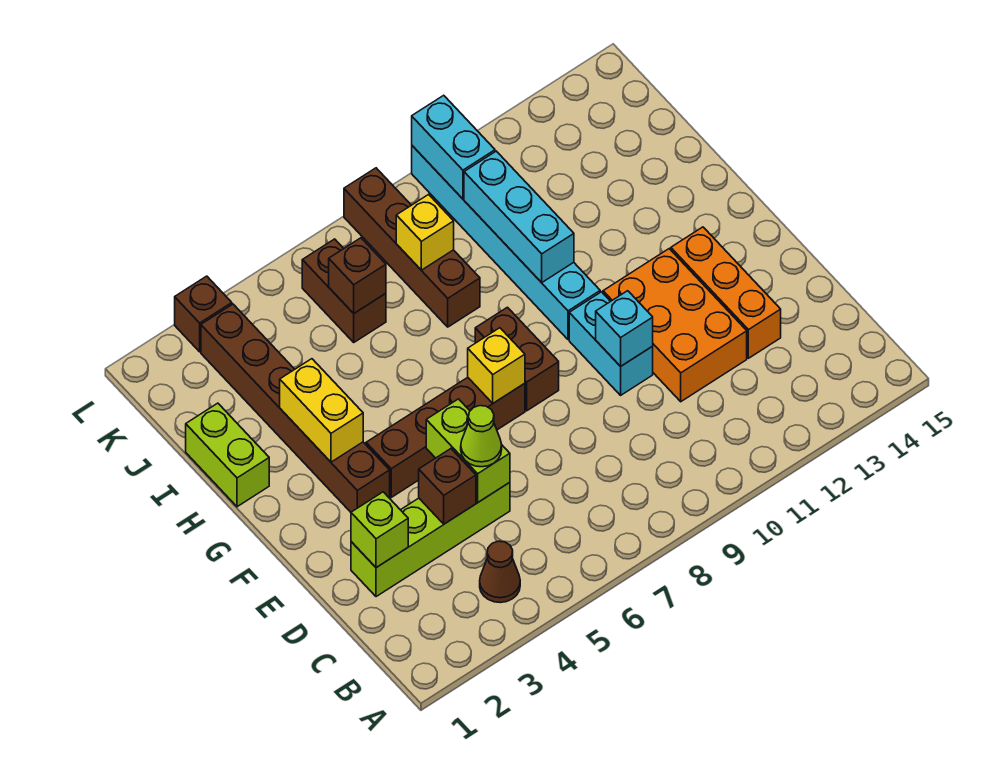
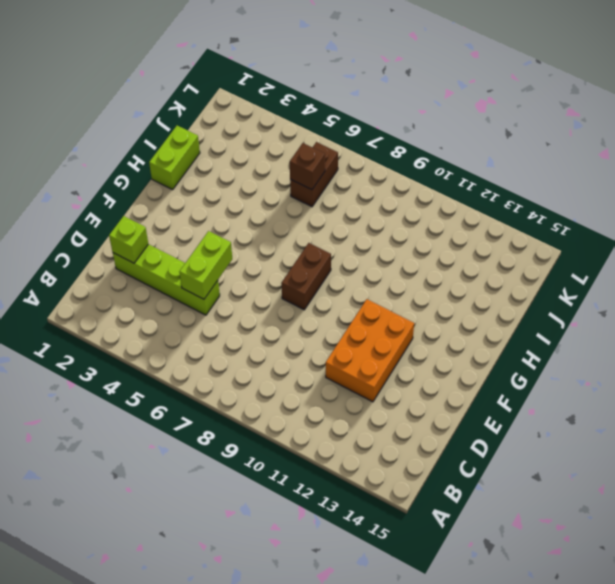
none -> brown cone B4 level 1
none -> orange brick D13:F13 level 1
none -> cyan brick E10:F10 level 1

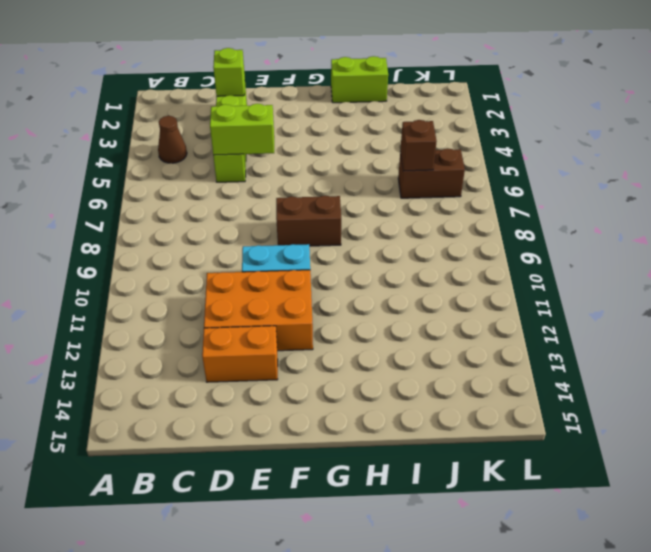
orange brick D13:E13 level 1 -> orange brick D13:F13 level 1
none -> brown brick F3:K3 level 1
none -> brown brick F4:F7 level 1
none -> cyan brick G10:L10 level 1

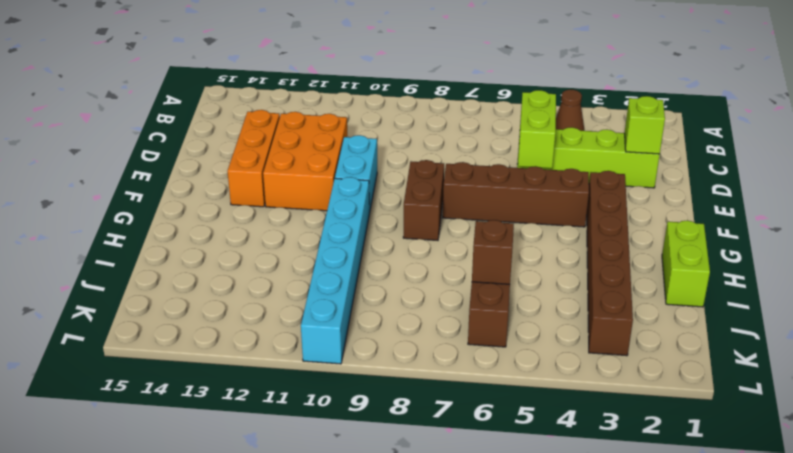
none -> brown brick I8:L8 level 1
none -> brown brick L3 level 1
none -> brown brick D4 level 2

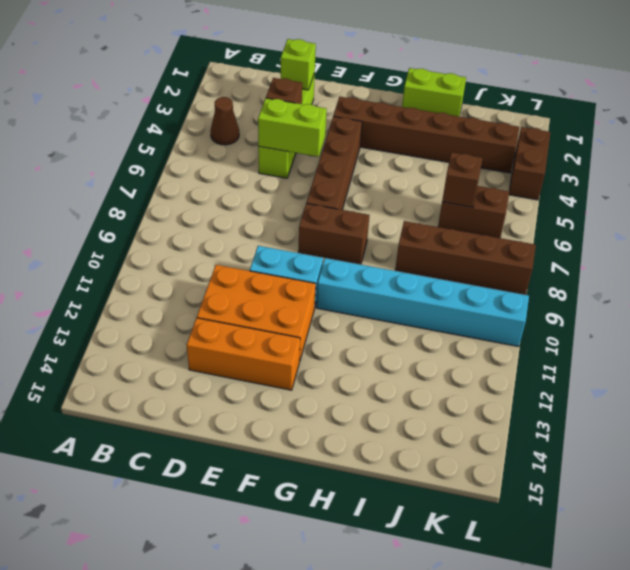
brown brick L3:L4 level 1 -> brown brick L3 level 1
none -> cyan brick E10 level 2
none -> yellow brick F7 level 2
none -> yellow brick G3:H3 level 2

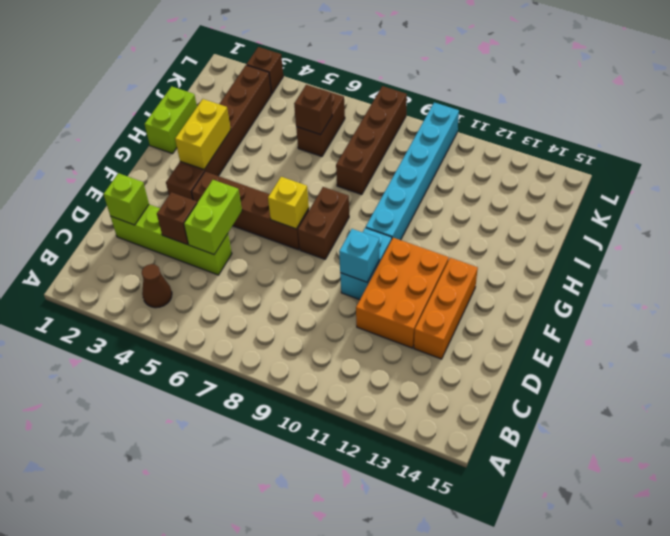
none -> cyan brick H10:J10 level 2
none -> yellow brick J8 level 2
none -> cyan brick K10:L10 level 2

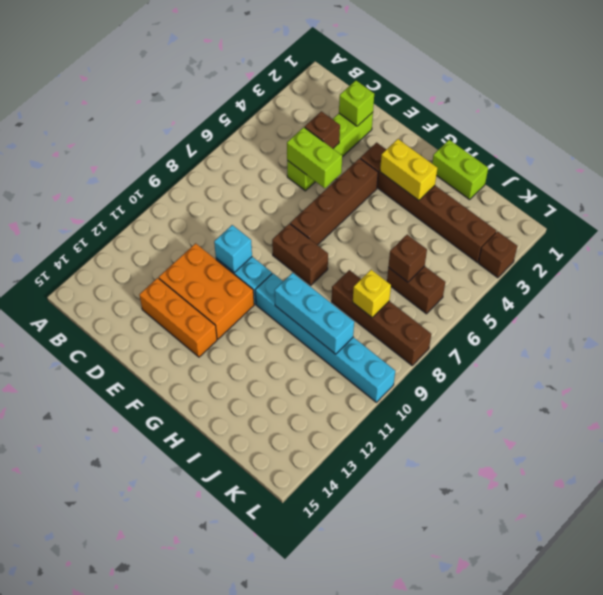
none -> brown cone B4 level 1
none -> yellow brick F7 level 2
none -> cyan brick K10:L10 level 2

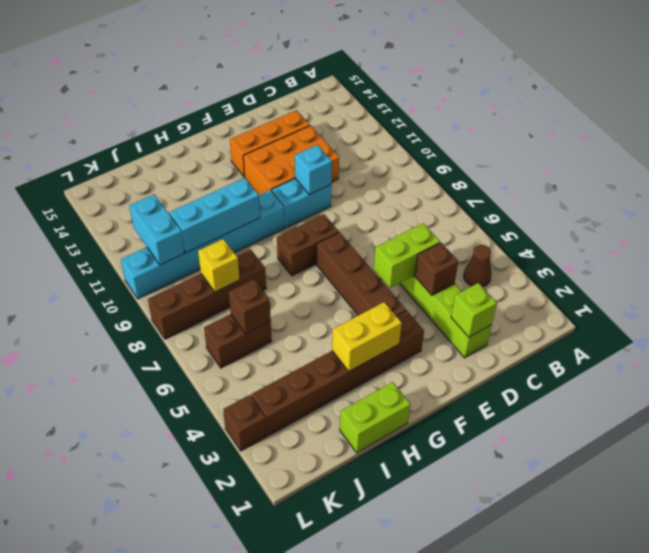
cyan brick K10:K11 level 2 -> cyan brick K10:L10 level 2
none -> yellow brick F7 level 2
none -> lime cone D5 level 3

